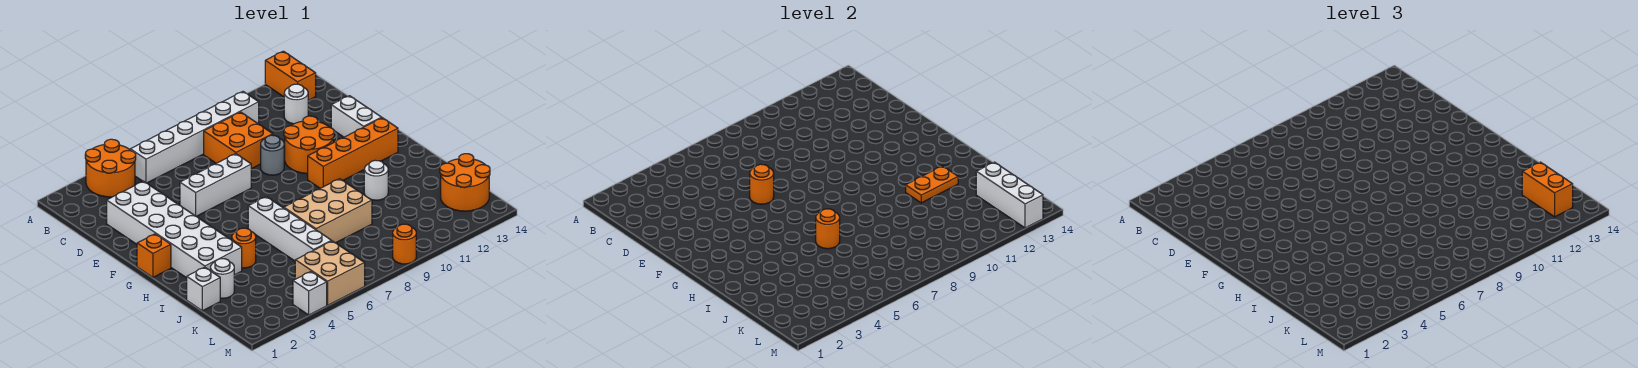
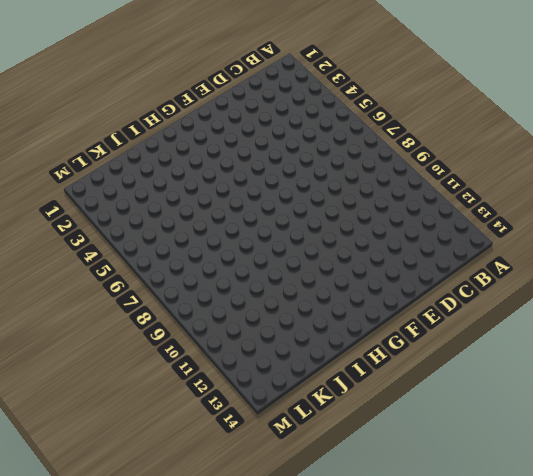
none -> orange round brick A3:B4 level 1
none -> orange brick A13:B13 level 1
none -> white brick B5:B10 level 1

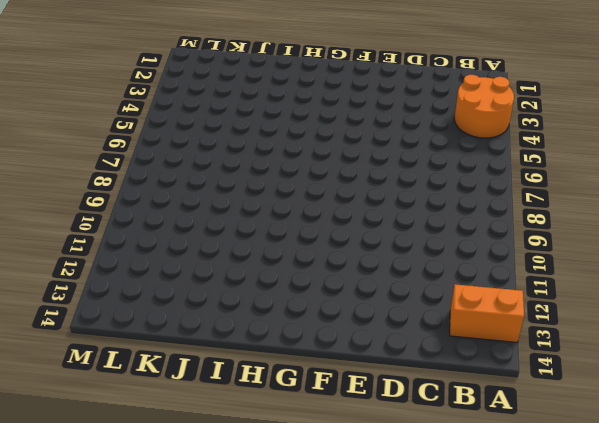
none -> white brick B5:B10 level 1
none -> orange brick C8:D9 level 1
none -> white round brick C12 level 1

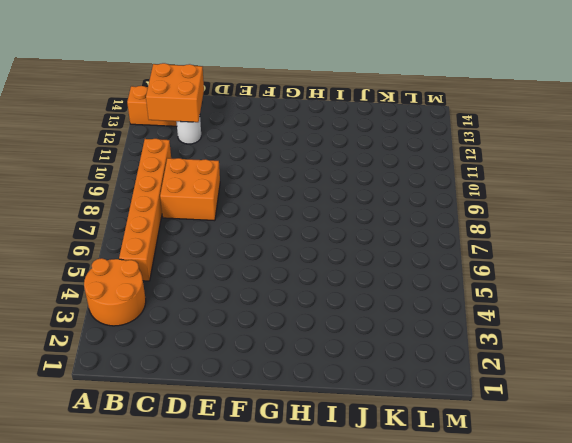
orange brick B5:B10 level 1 -> white brick B5:B10 level 1
orange brick B12:C13 level 2 -> none
none -> white brick D2:I3 level 1
none -> white brick E5:E7 level 1
none -> grey round brick E9 level 1

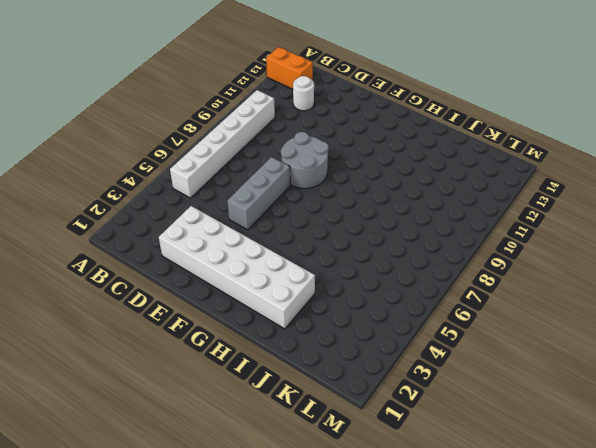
grey brick E5:E7 level 1 -> white brick E5:E7 level 1
grey round brick E8:F9 level 1 -> grey round brick E9 level 1
none -> orange round brick A3:B4 level 1
none -> orange brick C8:D9 level 1
none -> orange round brick E10:F11 level 1

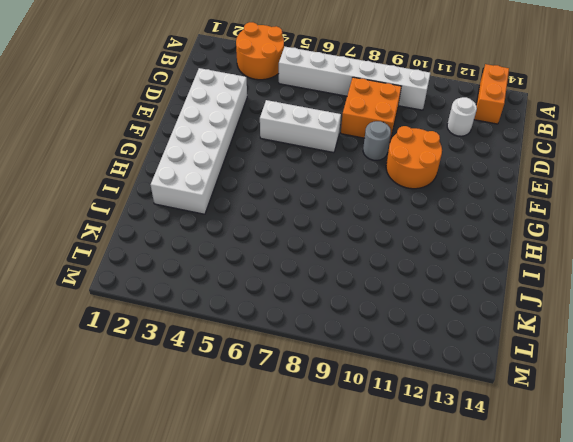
none -> white brick E13:F13 level 1
none -> orange brick G1 level 1
none -> orange brick G10:G13 level 1

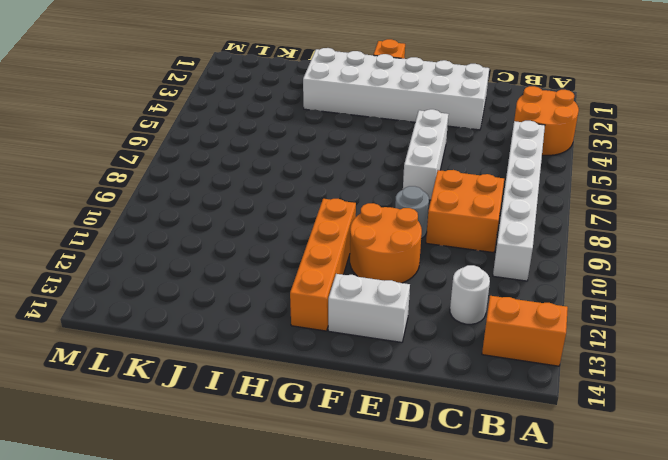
none -> white brick H6:K6 level 1
none -> orange round brick I4 level 1
none -> tan brick I7:J9 level 1

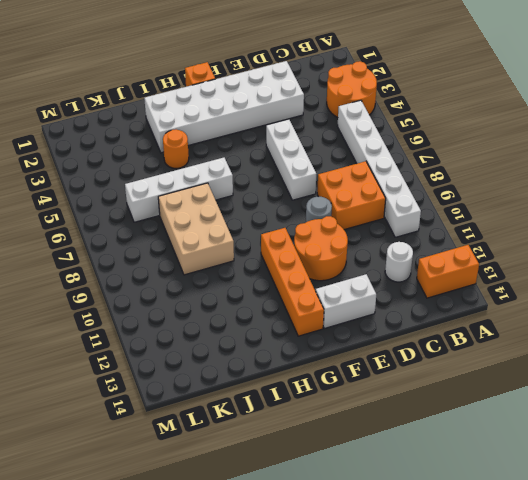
none -> white round brick I11 level 1
none -> white brick J1 level 1
none -> white round brick J2 level 1

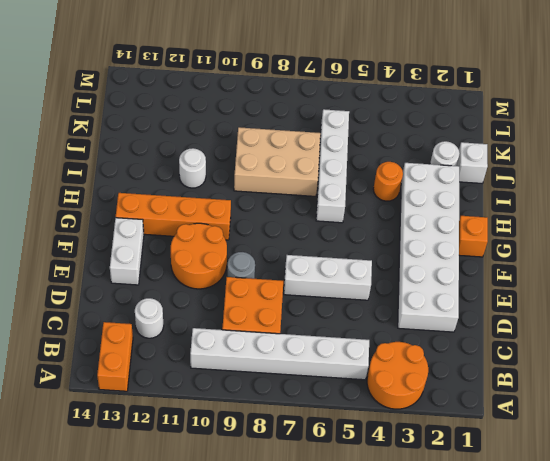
none -> orange round brick K13:L14 level 1
none -> tan brick L5:M6 level 1
none -> white brick M4 level 1

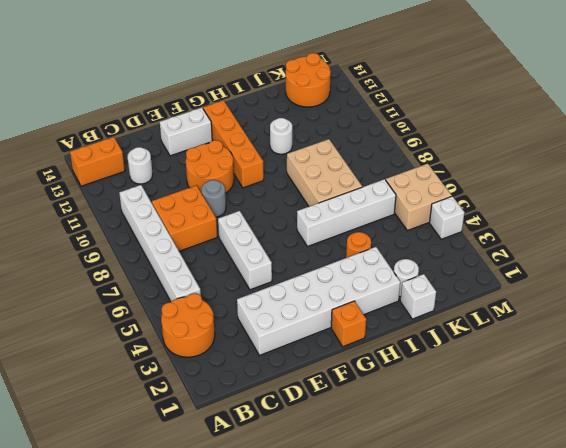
none -> orange round brick M9 level 1
none -> orange round brick E6 level 2
none -> orange round brick I6 level 2

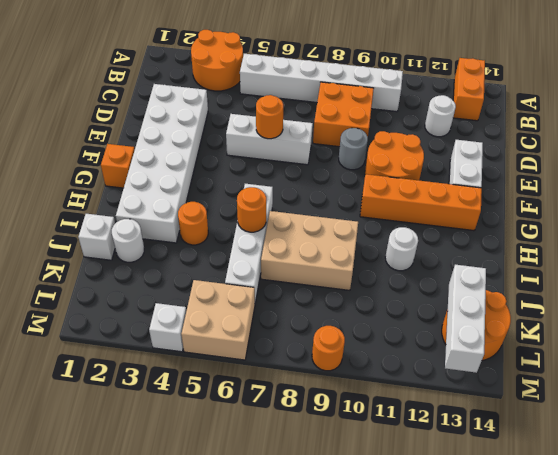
none -> orange plate I11:I12 level 2
none -> orange brick K13:L13 level 3

